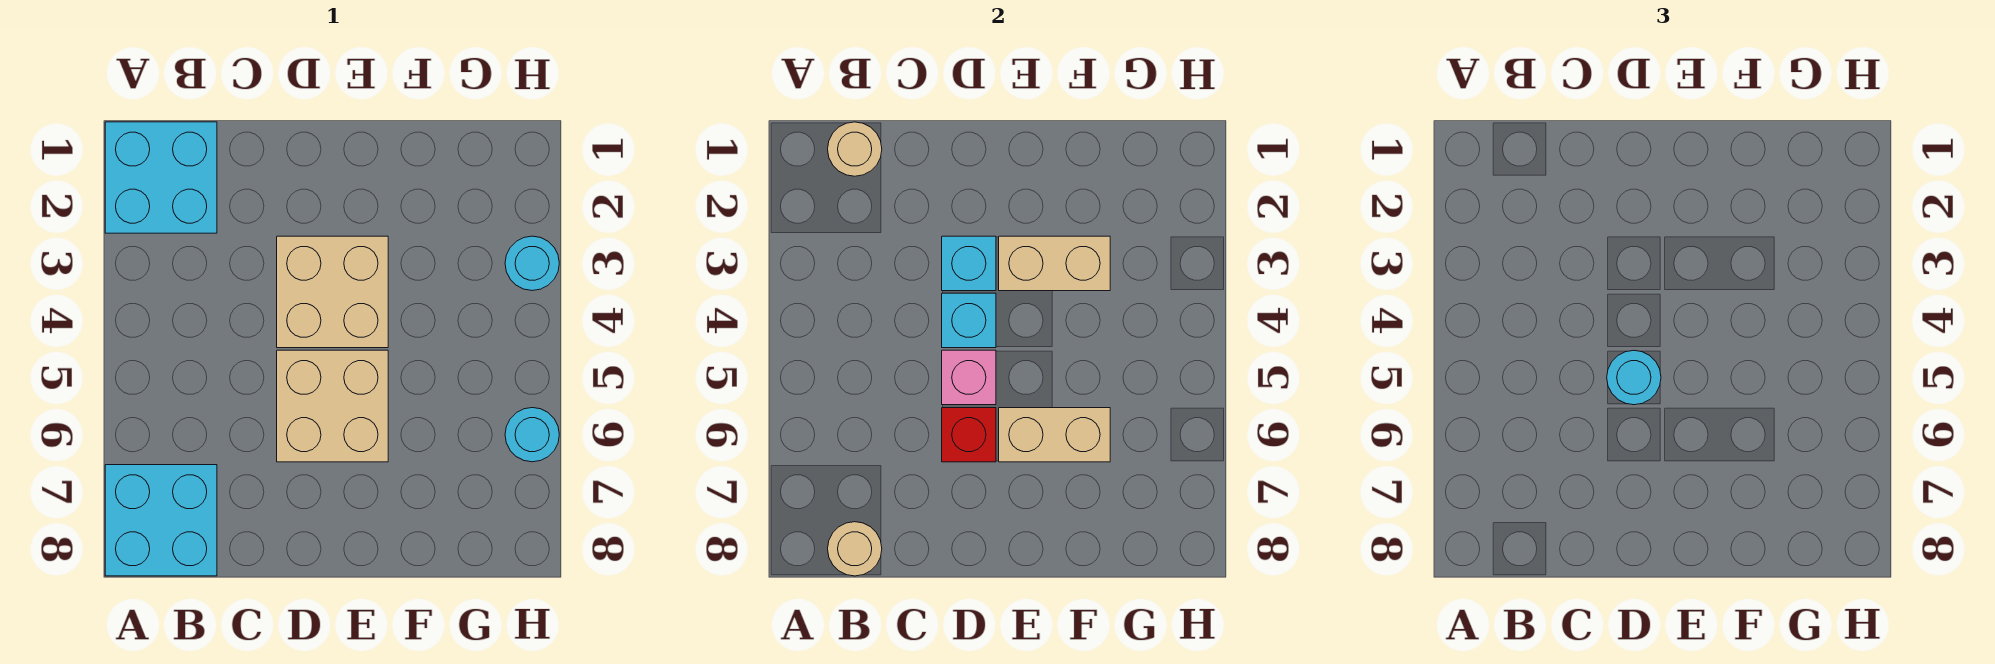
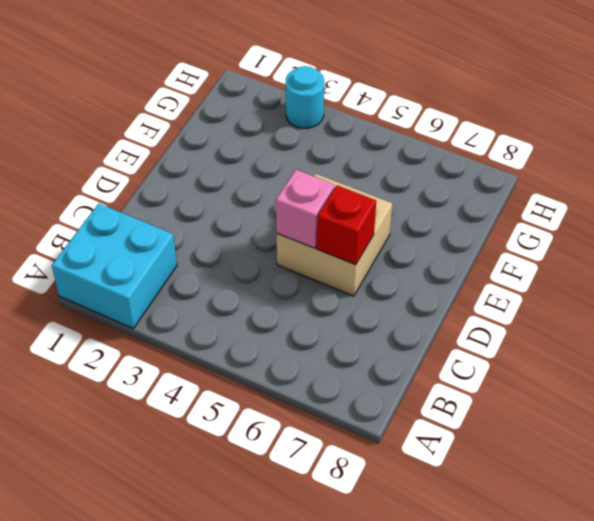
none -> cyan brick A7:B8 level 1
none -> tan brick D3:E4 level 1
none -> cyan round brick H6 level 1

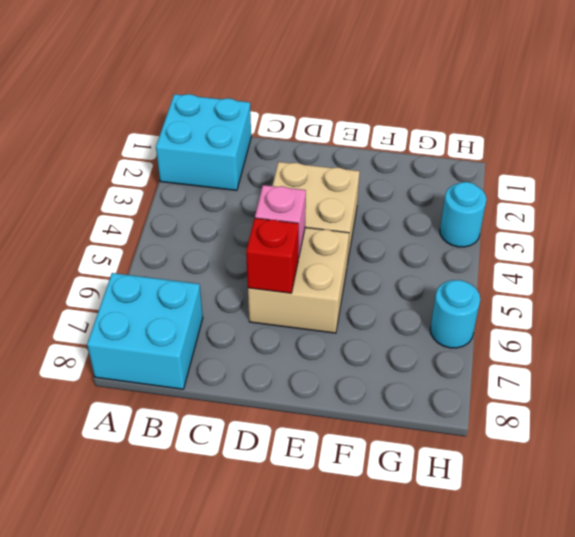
none -> tan round brick B1 level 2
none -> tan round brick B8 level 2
none -> cyan brick D3 level 2

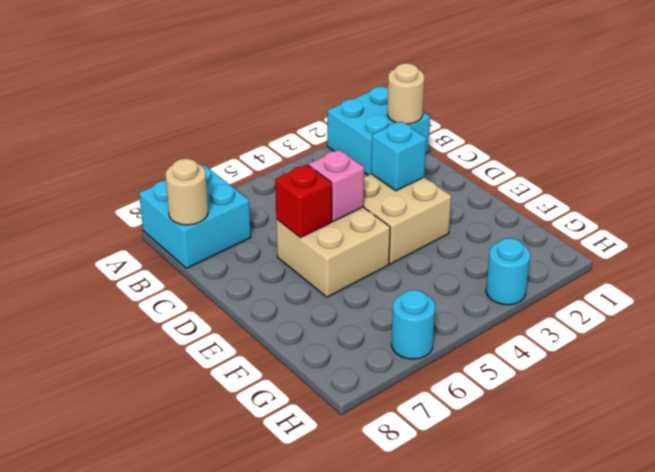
none -> cyan brick D4 level 2
none -> tan brick E3:F3 level 2
none -> tan brick E6:F6 level 2

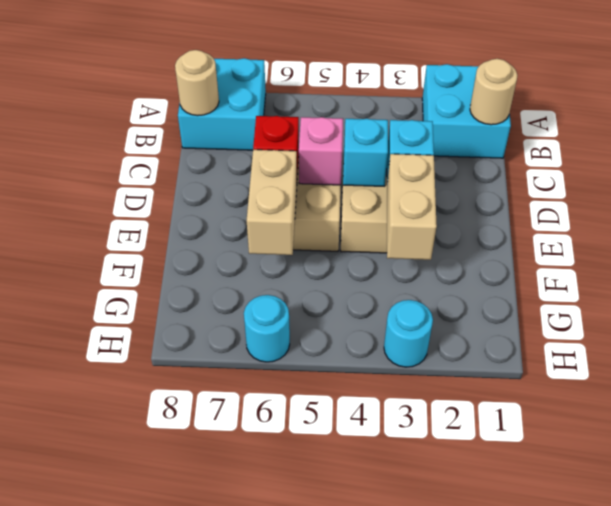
none -> cyan round brick D5 level 3

